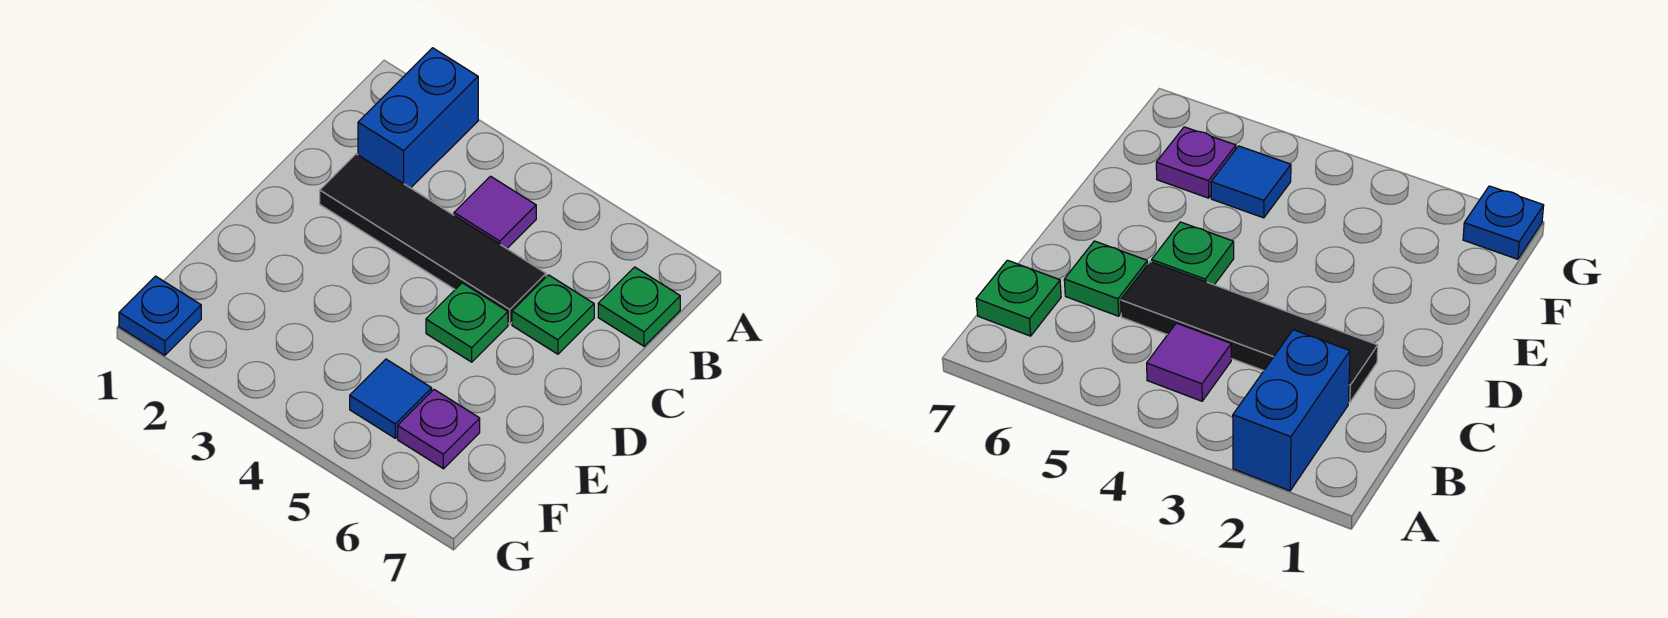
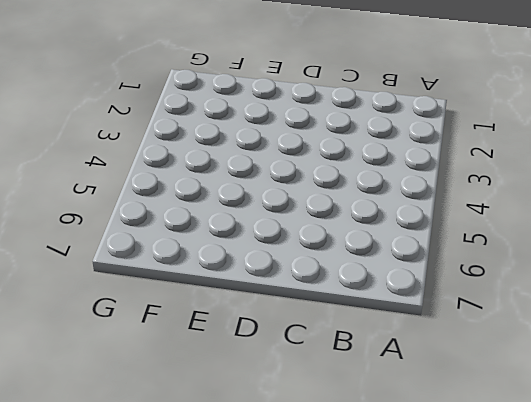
none -> blue brick A2:B2 level 1
none -> purple tile B4 level 1

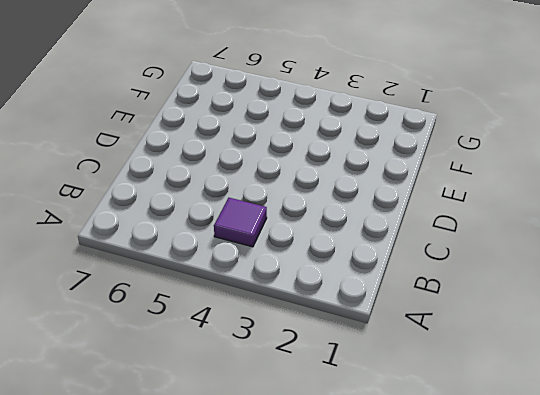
none -> blue brick A2:B2 level 1
none -> green plate B7 level 1

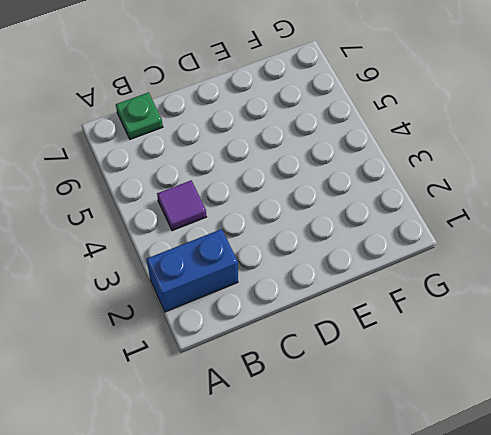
none -> black tile C2:C5 level 1
none -> green plate C6 level 1

